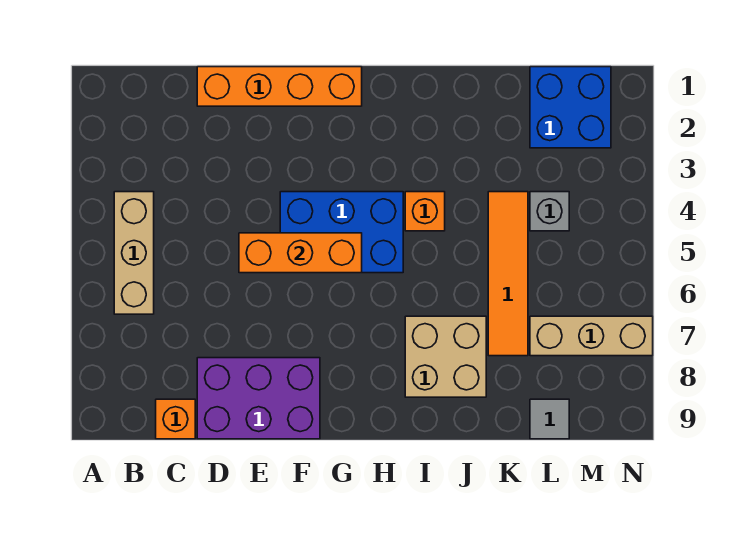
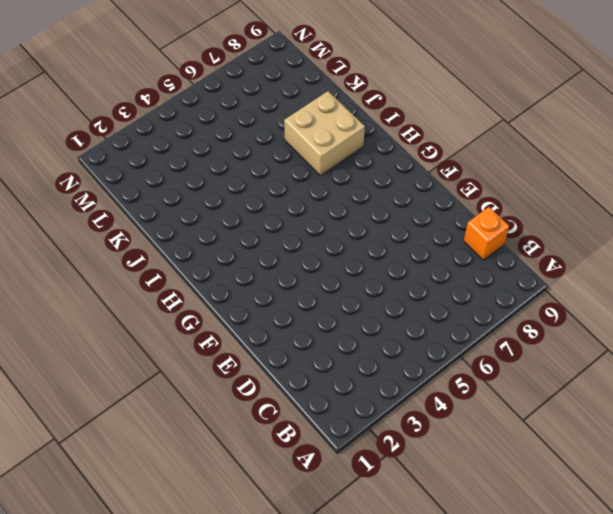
none -> tan brick B4:B6 level 1
none -> orange brick D1:G1 level 1
none -> purple brick D8:F9 level 1

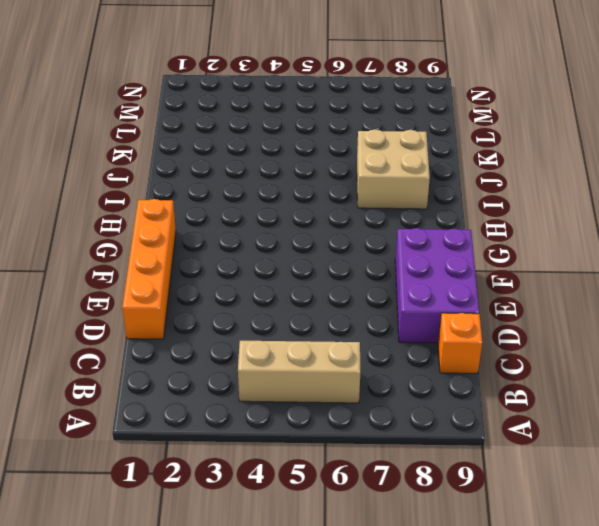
none -> blue brick F4:H5 level 1
none -> orange brick I4 level 1
none -> orange tile K4:K7 level 1

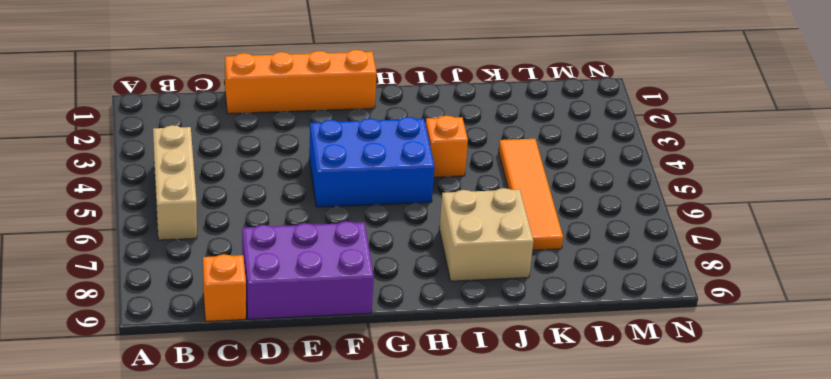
none -> blue brick L1:M2 level 1
none -> grey brick L4 level 1
none -> tan brick L7:N7 level 1

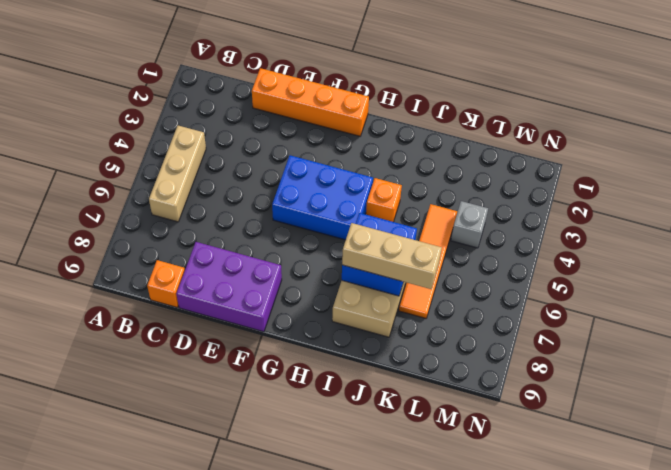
blue brick I6:J7 level 2 -> blue brick L1:M2 level 1
tan brick I7:K7 level 3 -> tan brick L7:N7 level 1
none -> grey tile L9 level 1
none -> orange brick E5:G5 level 2

